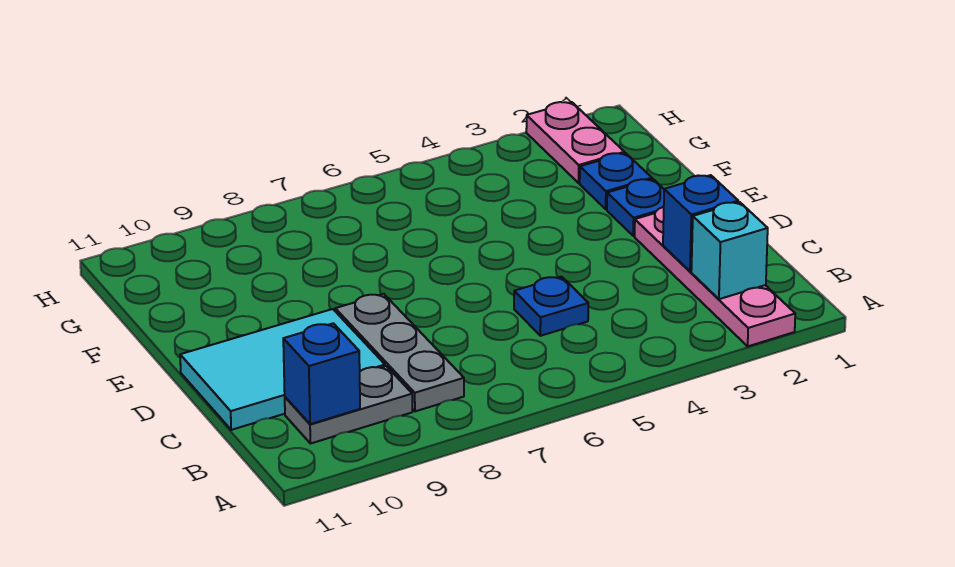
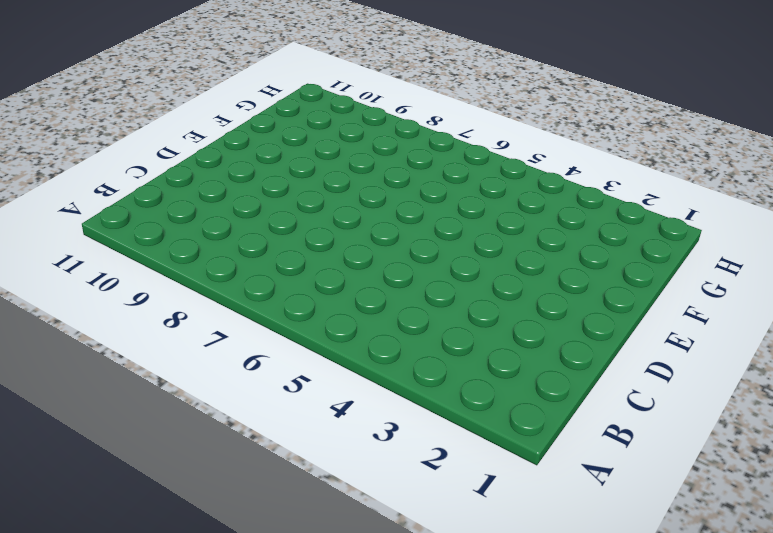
none -> pink plate A2:D2 level 1
none -> grey plate B8:D8 level 1

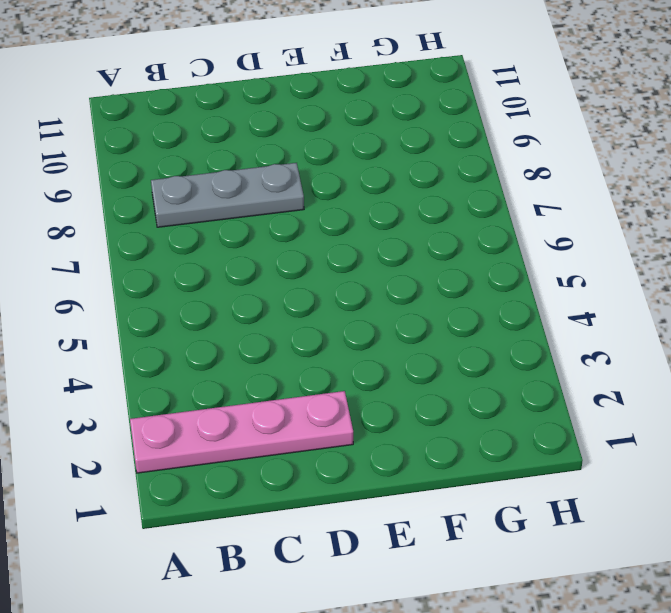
none -> grey plate B9:B10 level 1
none -> blue plate C5 level 1

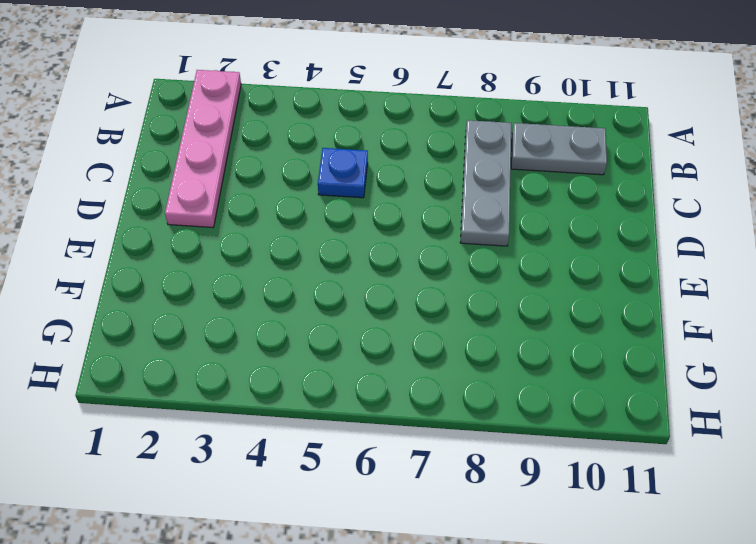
none -> cyan tile C9:D11 level 1
none -> blue plate E2 level 1

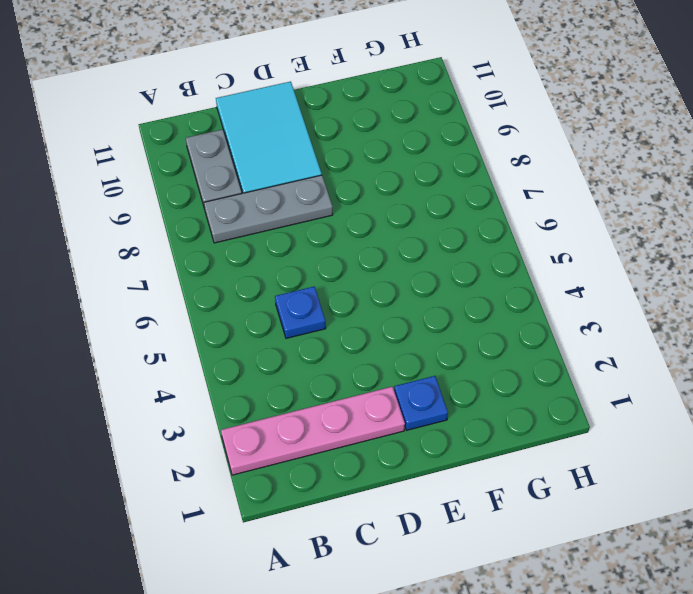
none -> blue plate F2 level 1
none -> pink plate G2:H2 level 1

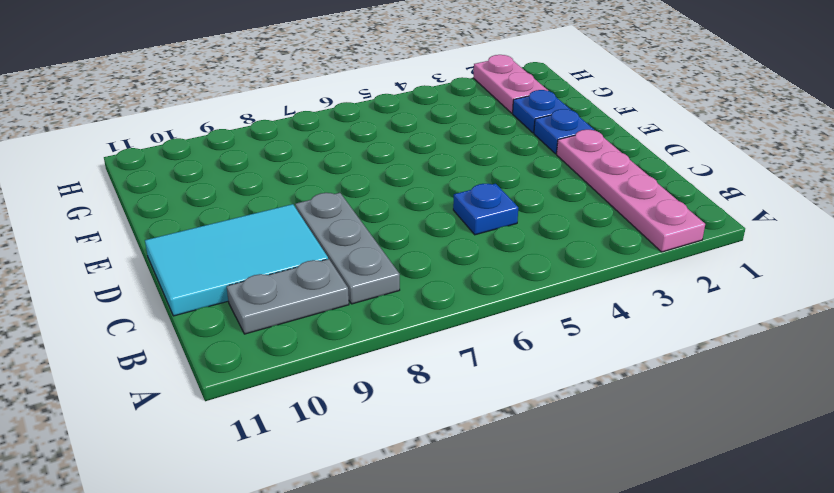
none -> cyan brick B2 level 2
none -> blue brick B10 level 2

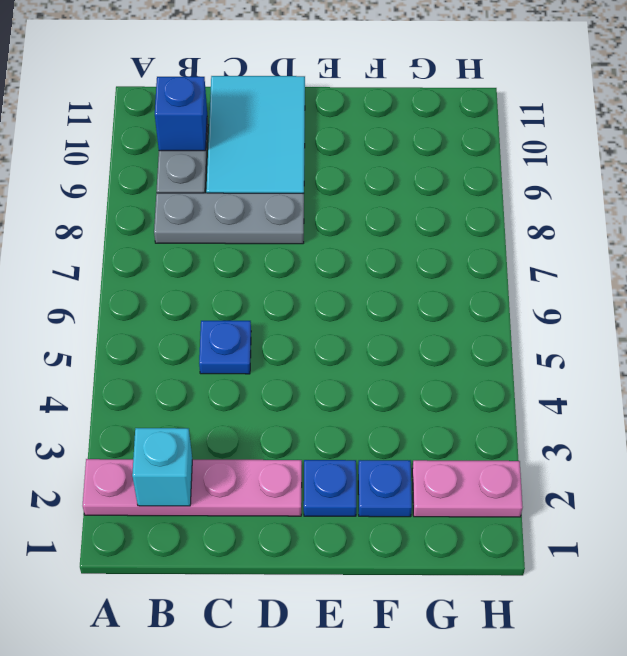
none -> blue brick C2 level 2

